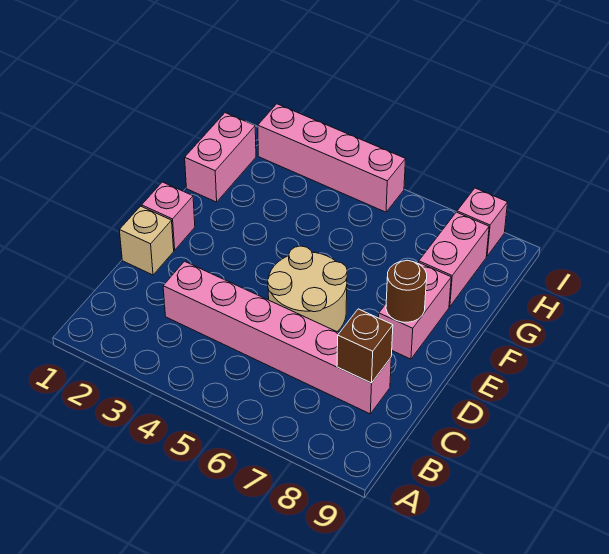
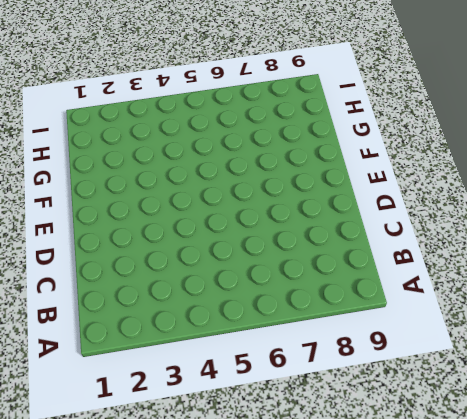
none -> pink brick C3:C8 level 1
none -> tan brick D1 level 1

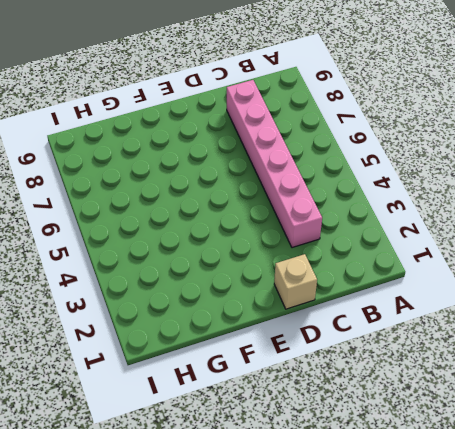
none -> tan round brick D5:E6 level 1
none -> pink brick E1 level 1

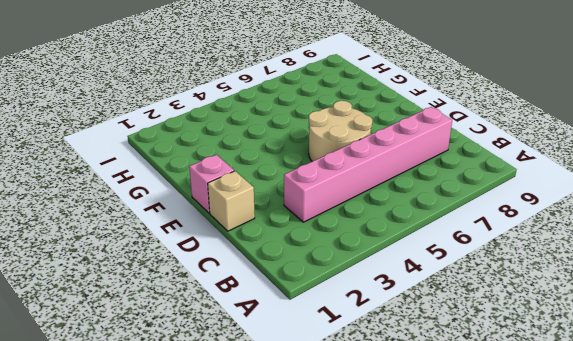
none -> pink brick E8:F8 level 1
none -> pink brick G1:H1 level 1

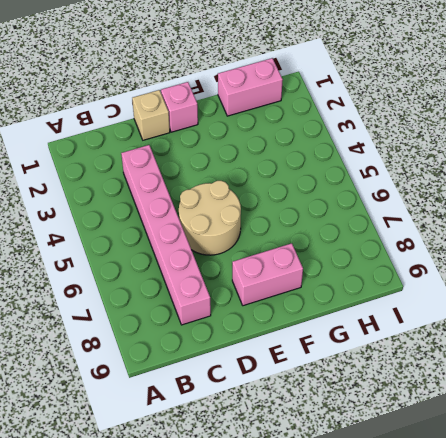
none -> pink brick G8:H8 level 1
none -> pink brick I2:I5 level 1

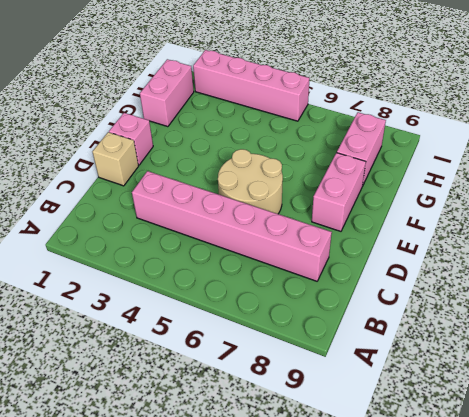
none -> pink brick I8 level 1
none -> brown brick C8 level 2

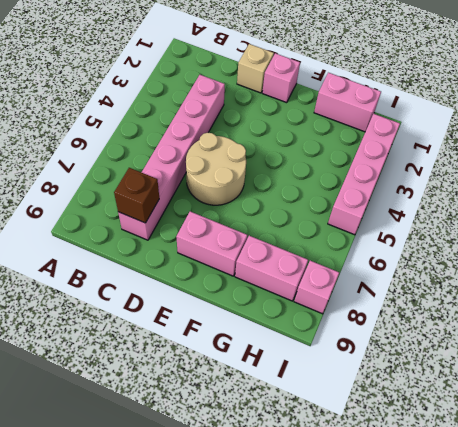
none -> brown round brick E8 level 2

